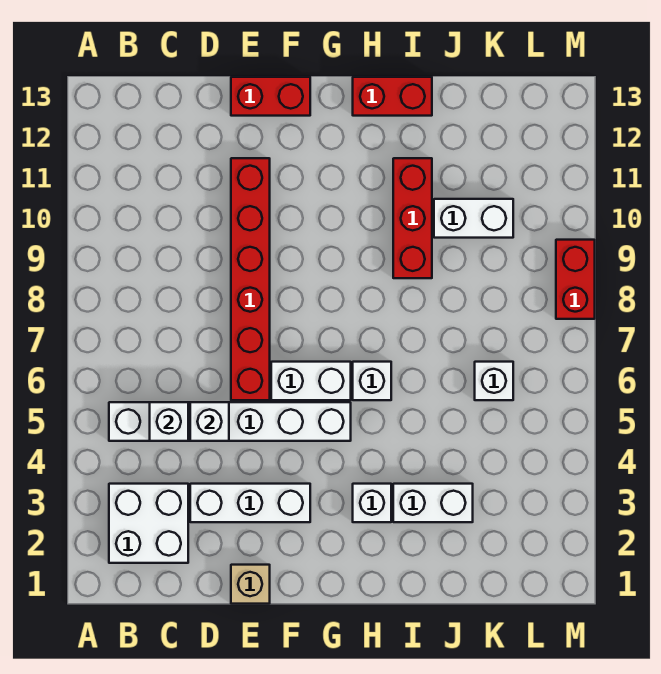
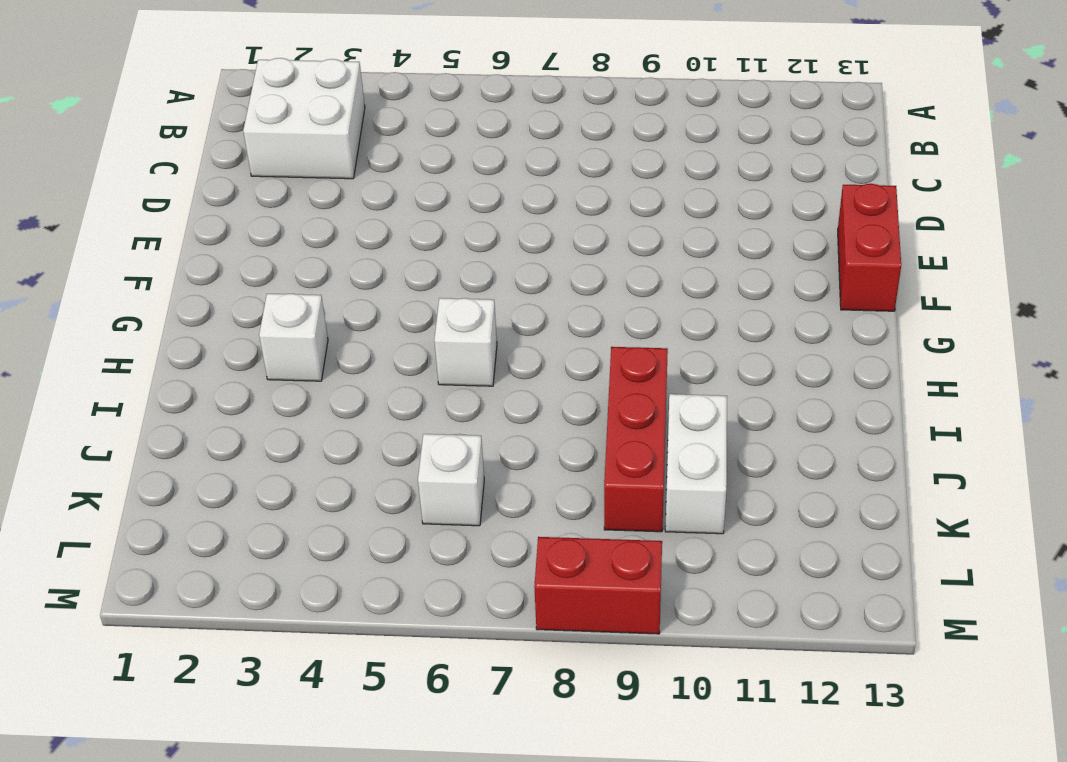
red brick I9:K9 level 1 -> red brick I9:I11 level 1
none -> white brick B5:G5 level 1
none -> white brick D3:F3 level 1
none -> tan brick E1 level 1

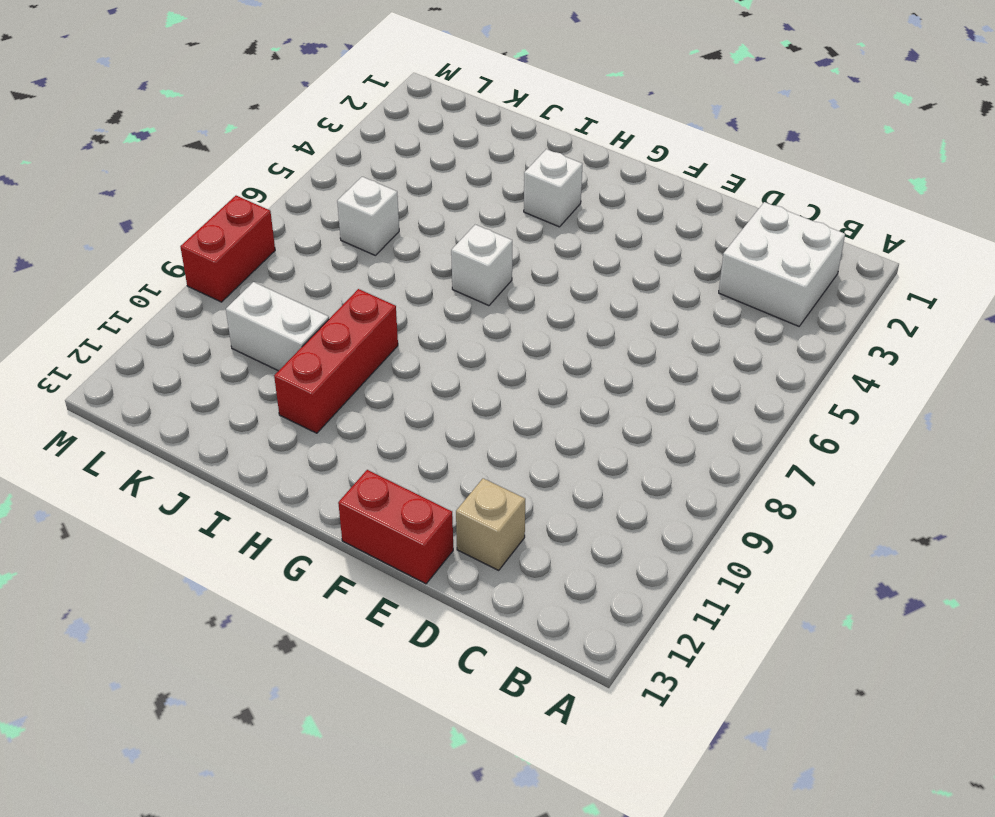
tan brick D12 level 1 -> tan brick E1 level 1
none -> white brick B5:G5 level 1
none -> white brick D3:F3 level 1
none -> red brick E6:E11 level 1

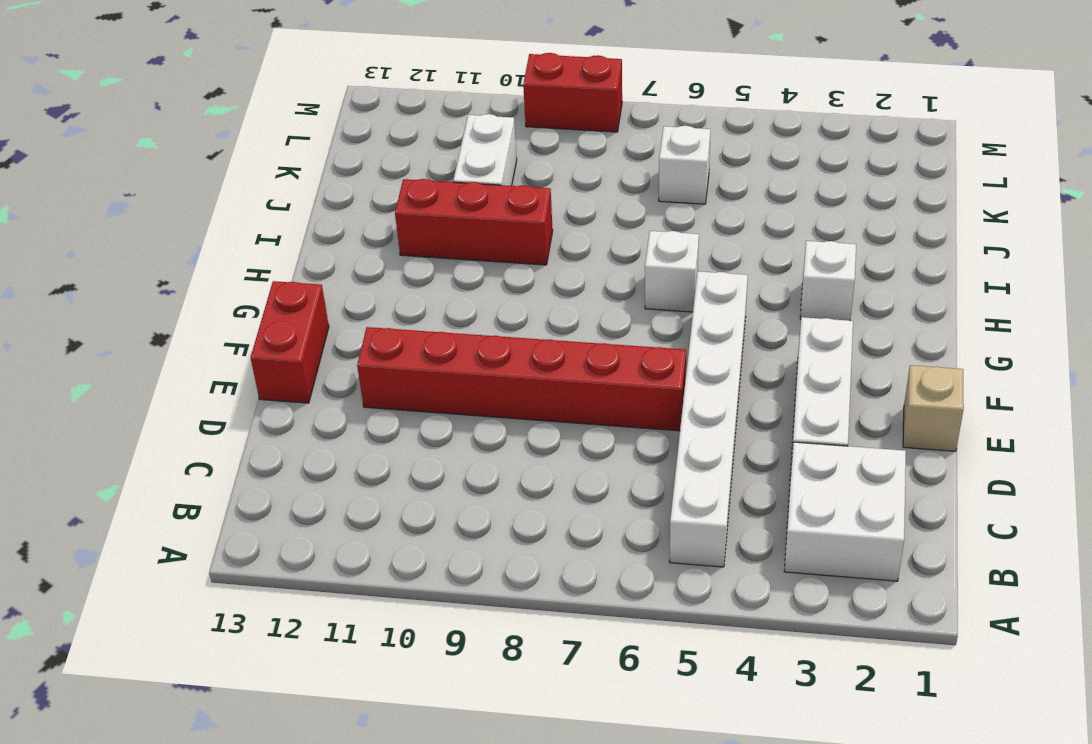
none -> white brick F6:G6 level 1
none -> red brick H13:I13 level 1
none -> white brick I3:J3 level 1

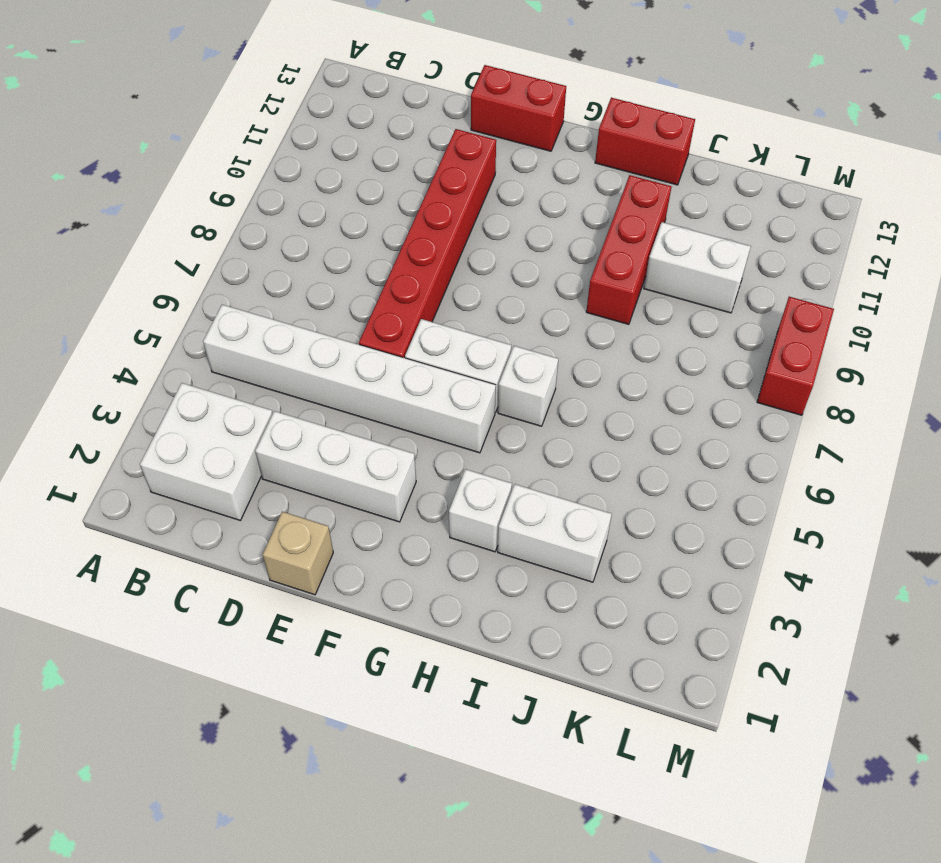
none -> white brick K6 level 1
none -> white brick C5 level 2
none -> white brick D5 level 2

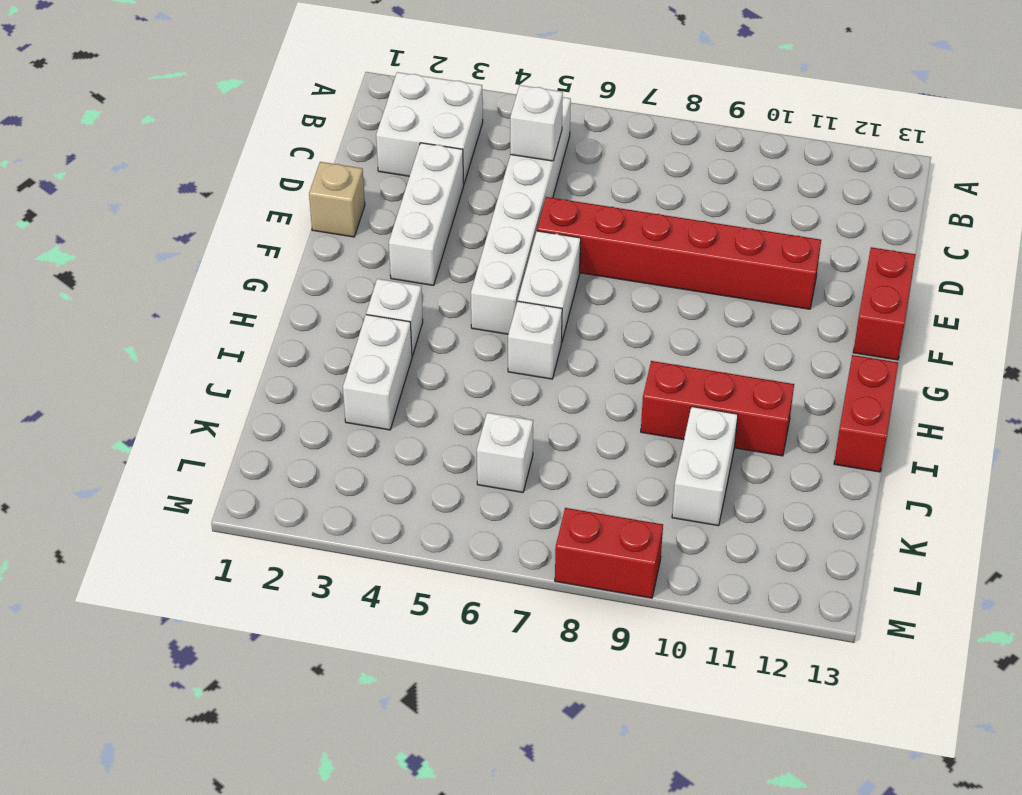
none -> white brick D5 level 2

